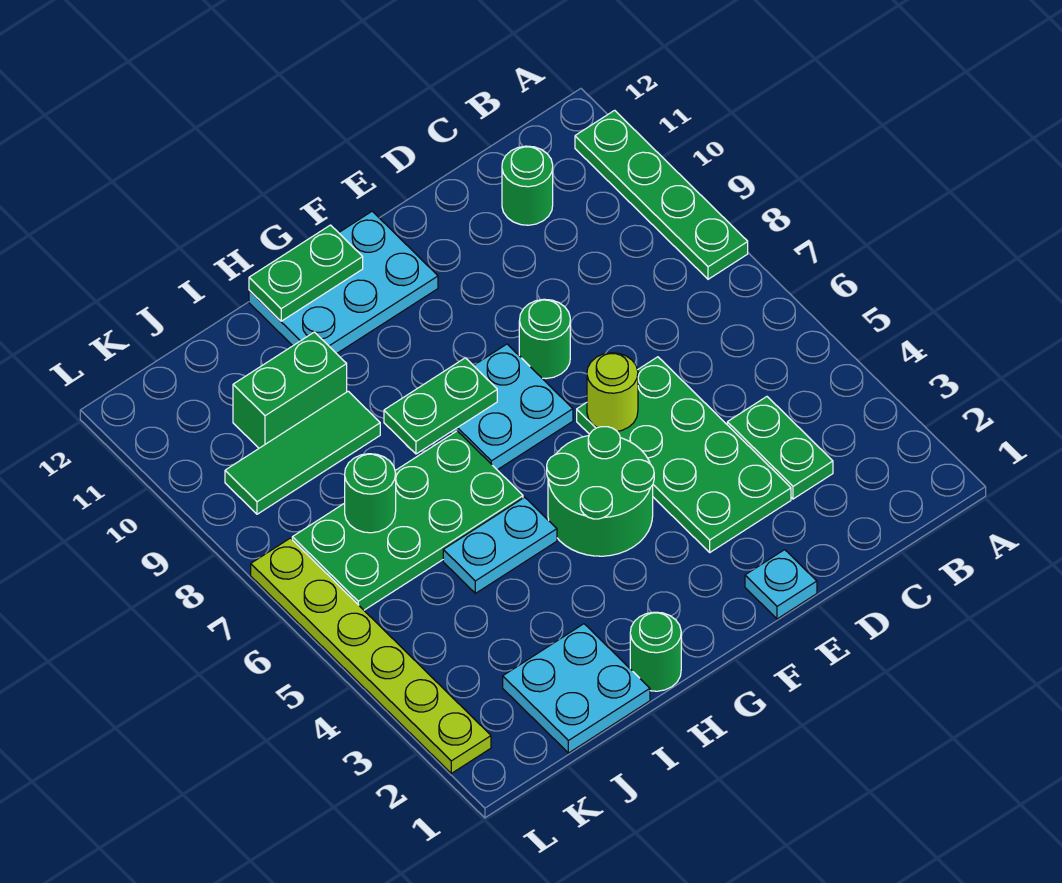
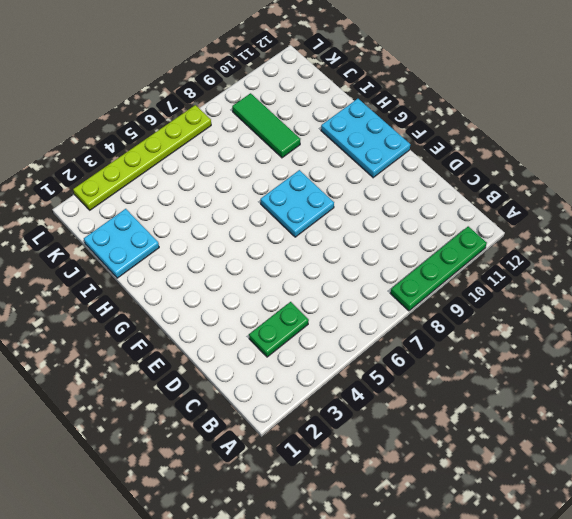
none -> green round brick C11 level 1
none -> green plate D3:E6 level 1
none -> cyan plate E1 level 1

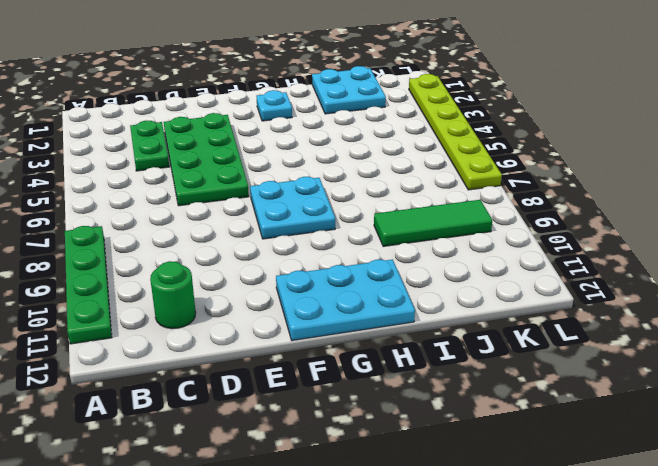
cyan plate G2 level 1 -> cyan plate E1 level 1
none -> green round brick E8 level 1
none -> green round brick F4:G5 level 1
none -> green round brick H1 level 1

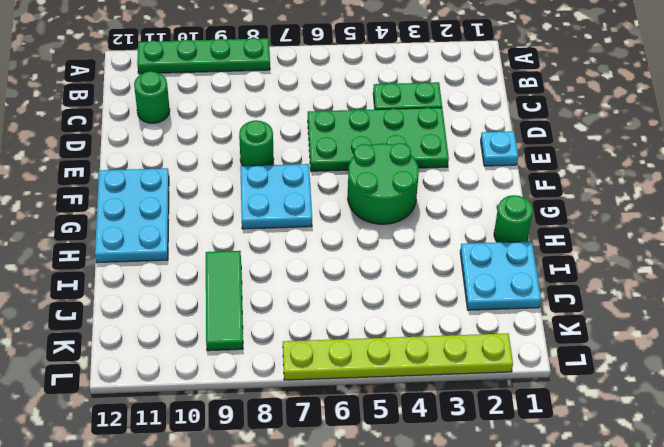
none -> cyan plate H5:I5 level 1
none -> green plate H6:K7 level 1
none -> green brick I10:J10 level 1

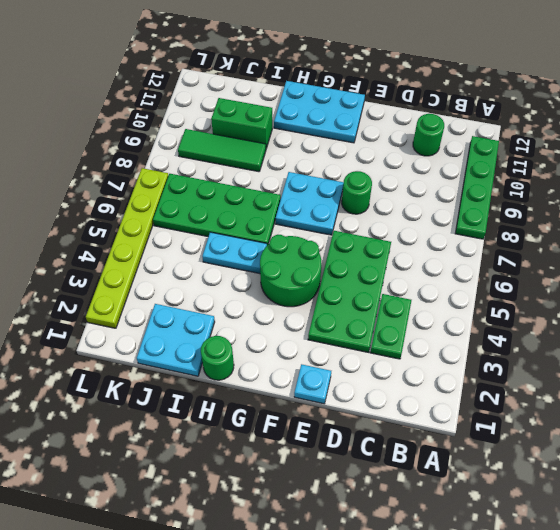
none -> lime round brick E6 level 2
none -> green plate G8:H8 level 2
none -> green plate G12:H12 level 2

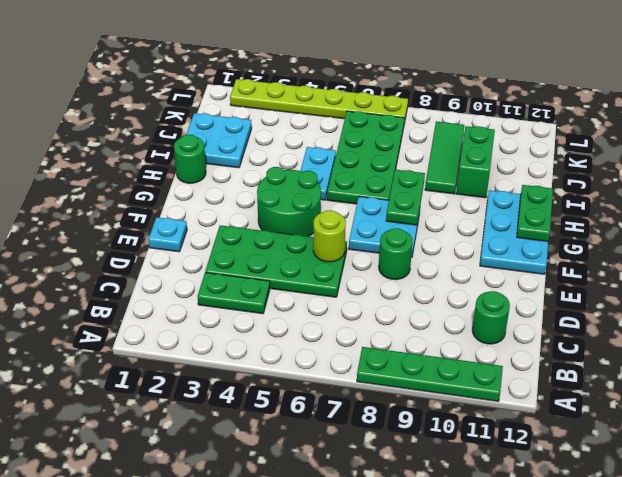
none -> green round brick J7 level 2

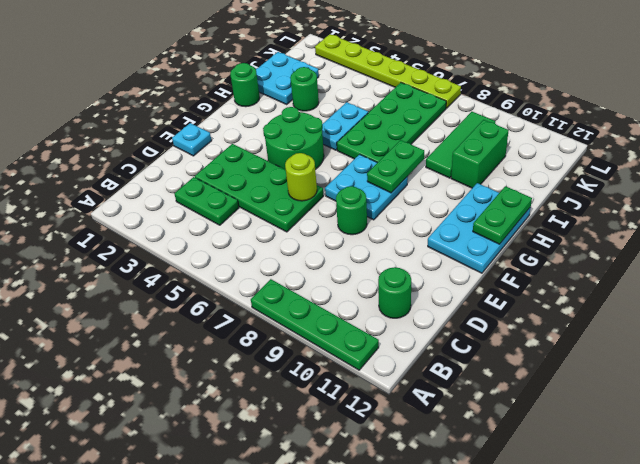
green round brick I3 level 1 -> green round brick J7 level 2

